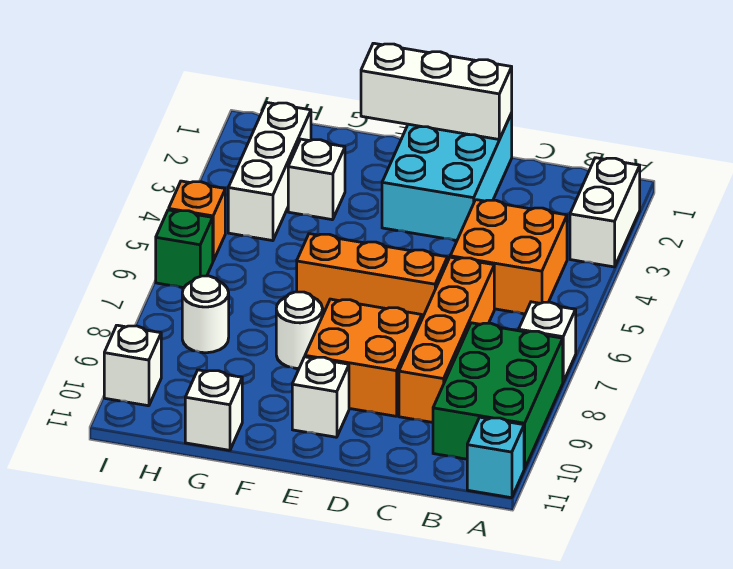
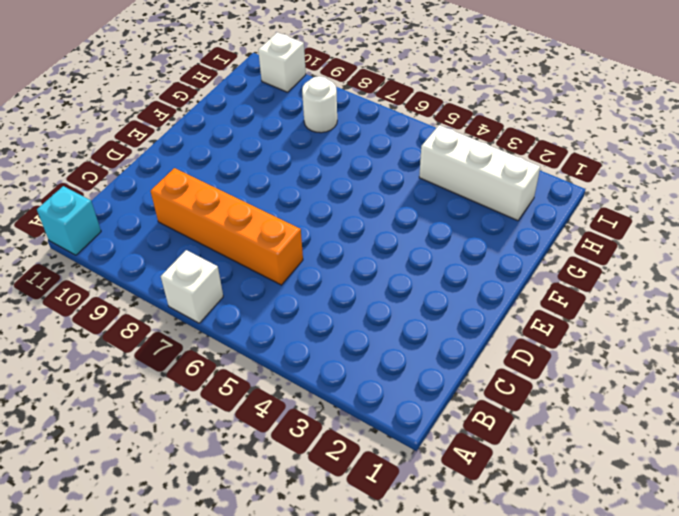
none -> white brick A2:A3 level 1
none -> green brick A8:B10 level 1
none -> orange brick B4:C5 level 1

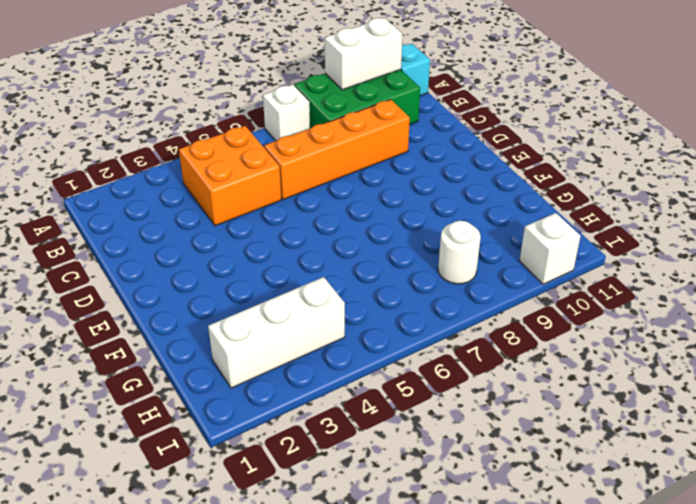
white brick A9:A10 level 2 -> white brick A2:A3 level 1
none -> cyan brick D1:E3 level 1
none -> orange brick D6:F6 level 1
none -> orange brick D8:E9 level 1

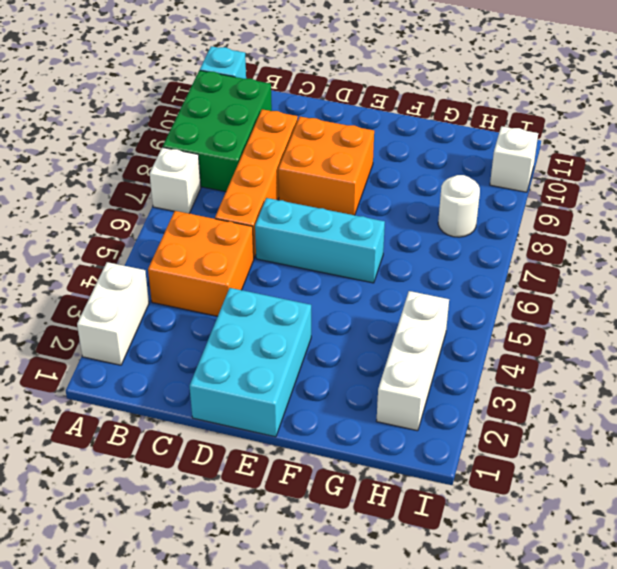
cyan brick D6:F6 level 1 -> orange brick D6:F6 level 1
none -> white brick E10 level 1
none -> white round brick F8 level 1
none -> white brick G3 level 1

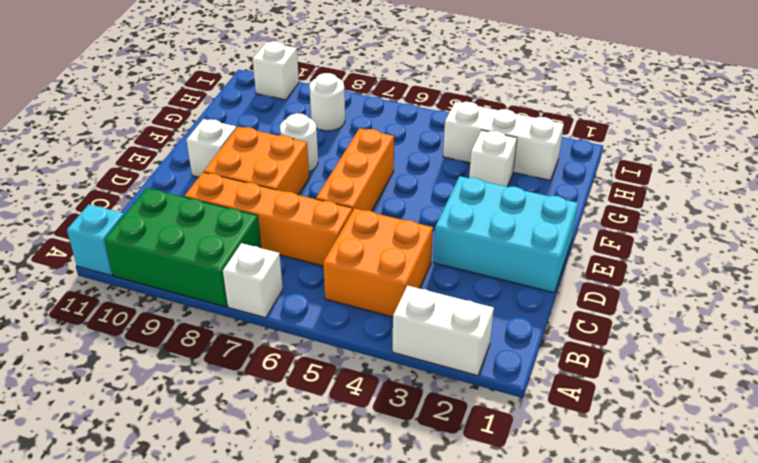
none -> white brick G11 level 1
none -> orange brick I5 level 1
none -> green brick I6 level 1

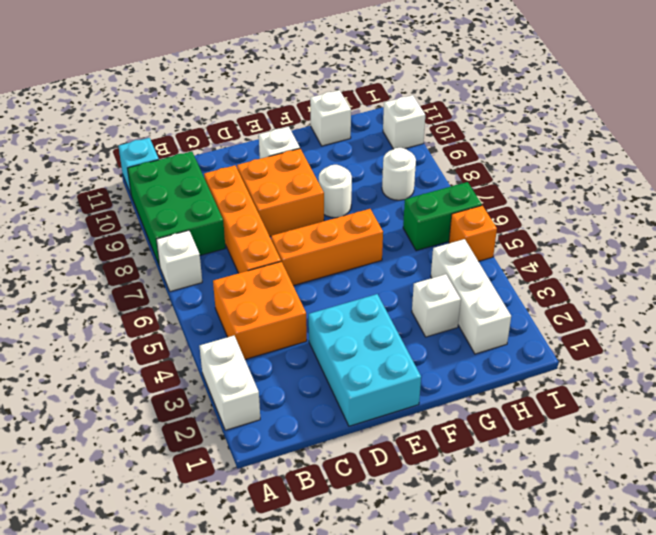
green brick H6:I6 level 1 -> green brick I6 level 1
none -> white brick D1:F1 level 2

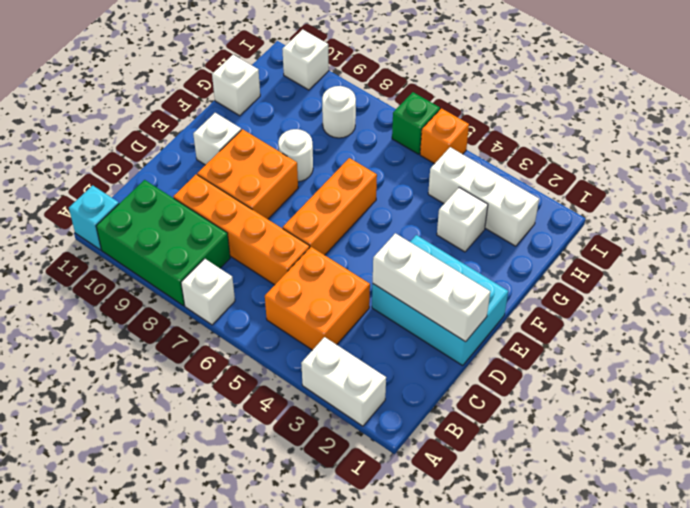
white brick D1:D3 level 2 -> white brick D1:F1 level 2

